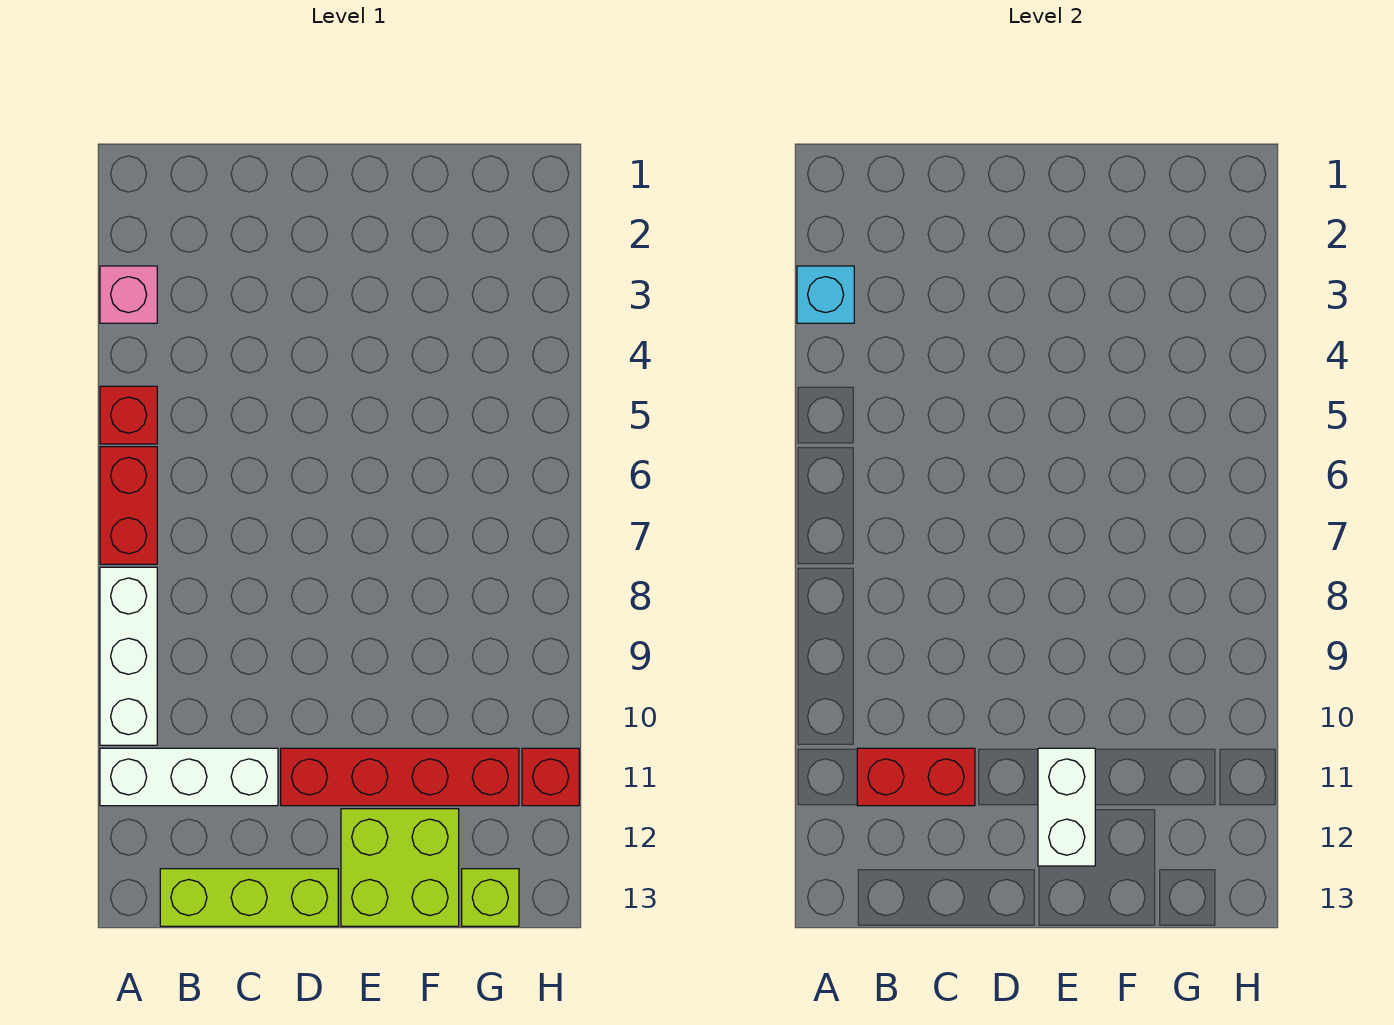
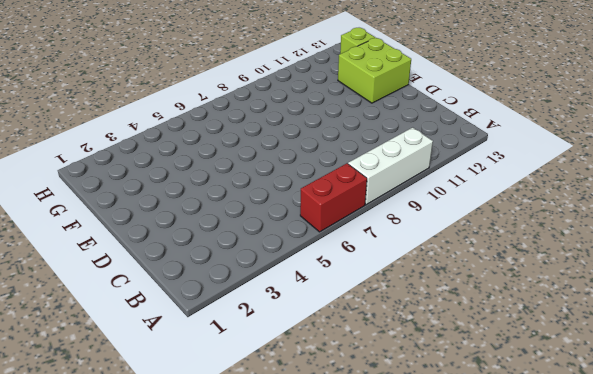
none -> pink brick A3 level 1
none -> red brick A5 level 1
none -> white brick A11:C11 level 1

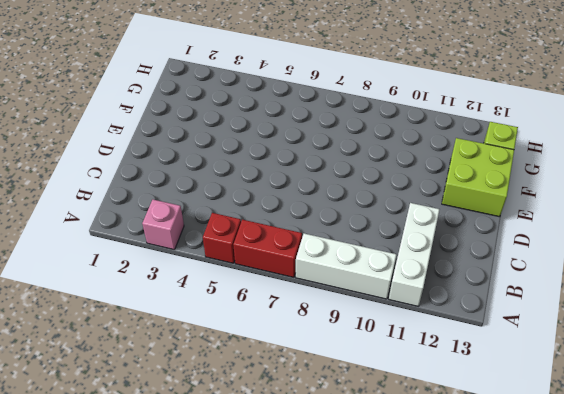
none -> lime brick B13:D13 level 1
none -> red brick D11:G11 level 1
none -> red brick H11 level 1

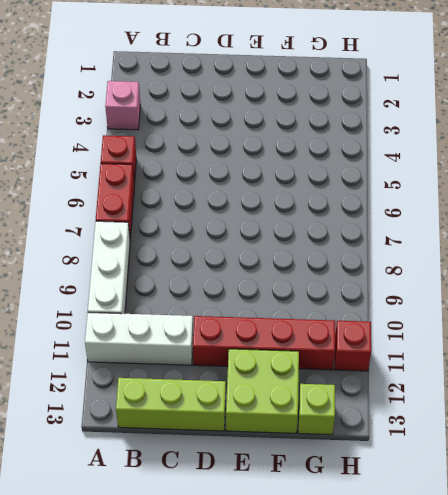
none -> cyan brick A3 level 2
none -> red brick B11:C11 level 2
none -> white brick E11:E12 level 2

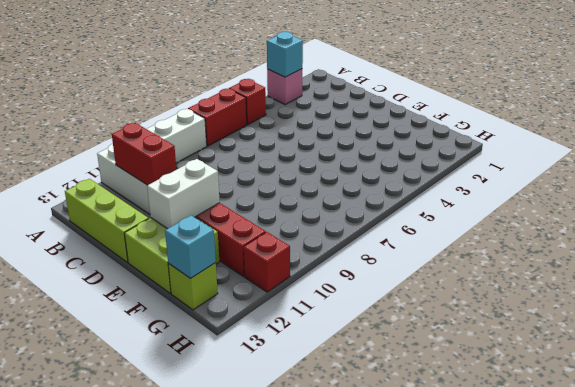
cyan brick G13 level 2 -> none

